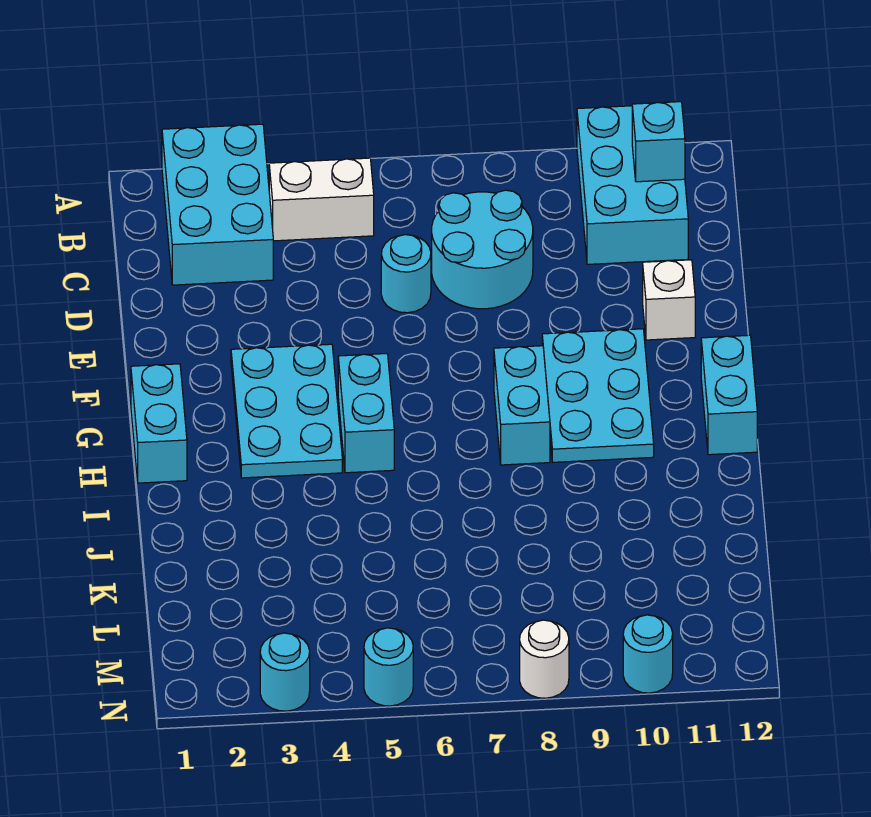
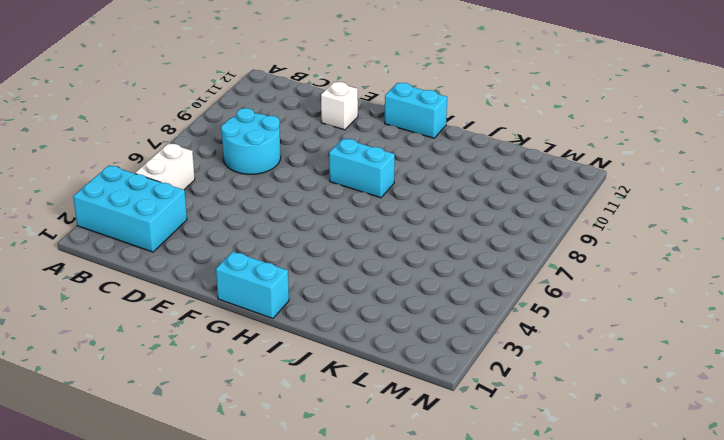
none -> cyan brick A10:C11 level 1
none -> cyan round brick D6 level 1
none -> cyan plate F3:H4 level 1

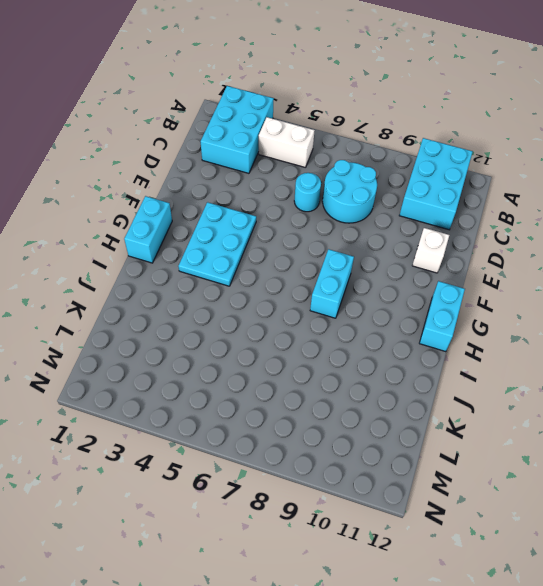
none -> cyan plate F9:H10 level 1
none -> cyan brick G5:H5 level 1
none -> cyan round brick N3 level 1

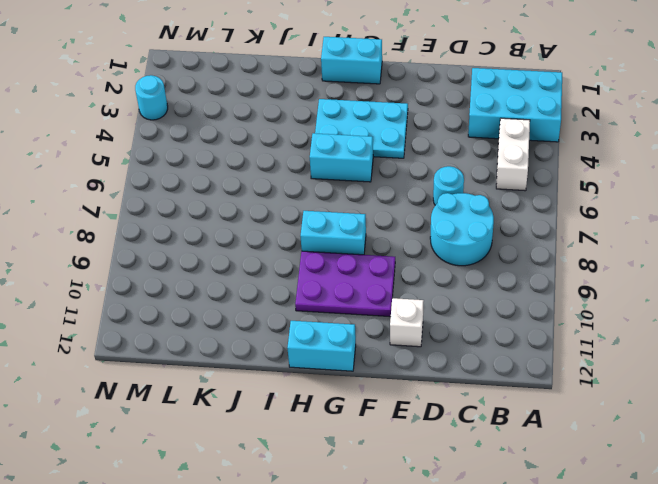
purple plate F9:H10 level 1 -> cyan plate F9:H10 level 1
none -> cyan brick A10:C11 level 1
none -> cyan round brick N5 level 1
none -> white round brick N8 level 1

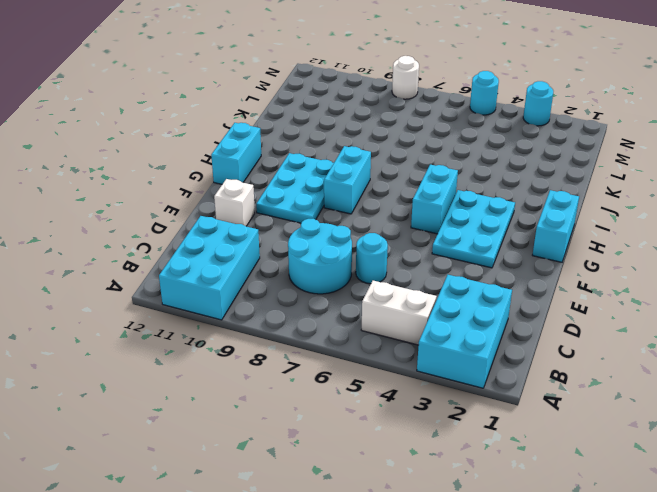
none -> cyan round brick N10 level 1
none -> cyan brick B11 level 2

